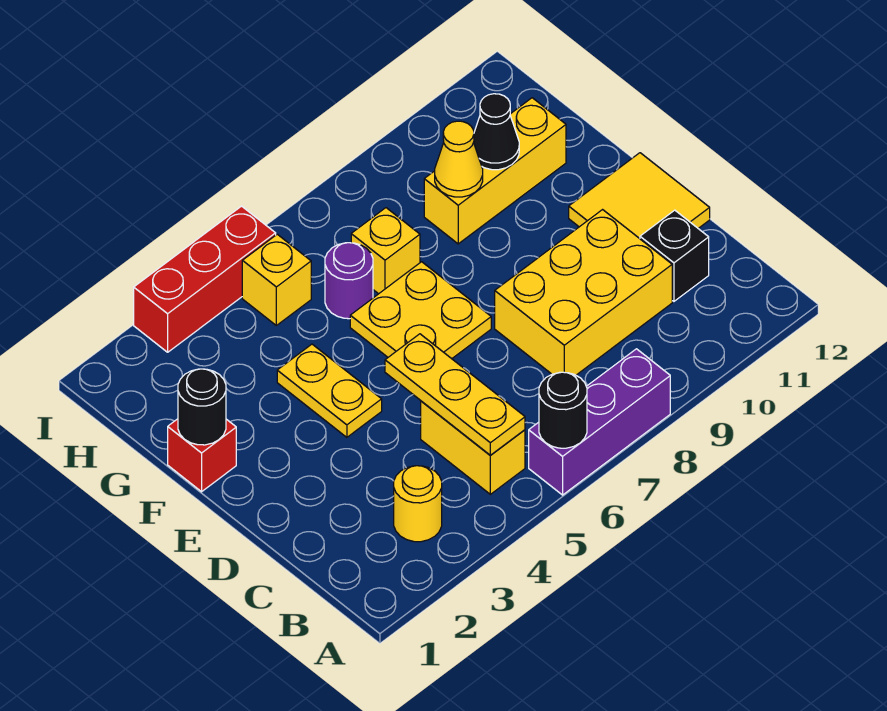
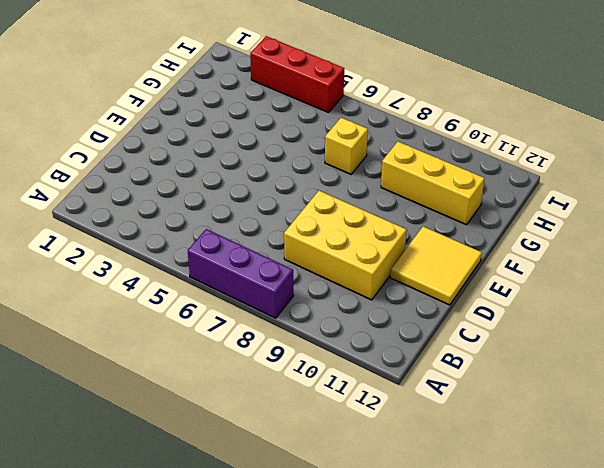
none -> yellow round brick B3 level 1
none -> yellow brick B5:C5 level 1
none -> black brick C11 level 1

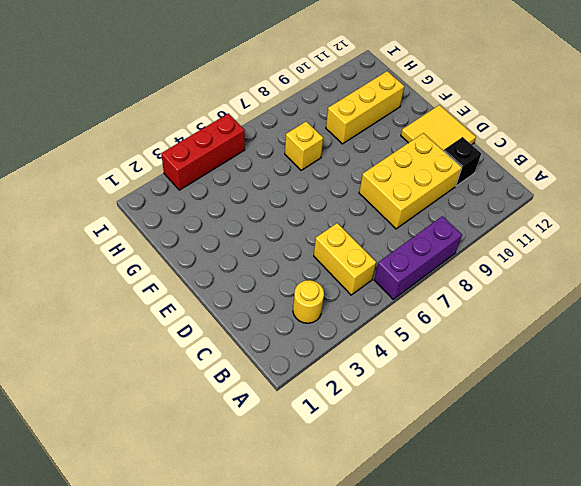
none -> yellow plate E4:F4 level 1
none -> yellow plate E6:F7 level 1
none -> red brick F1 level 1

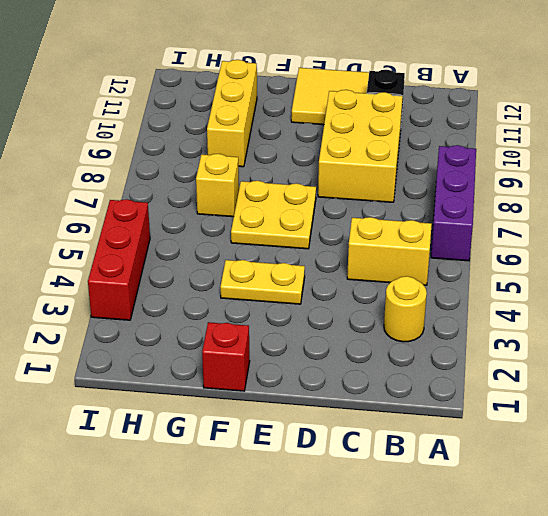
none -> purple round brick G6 level 1
none -> yellow brick H5 level 1
none -> black round brick A6 level 2

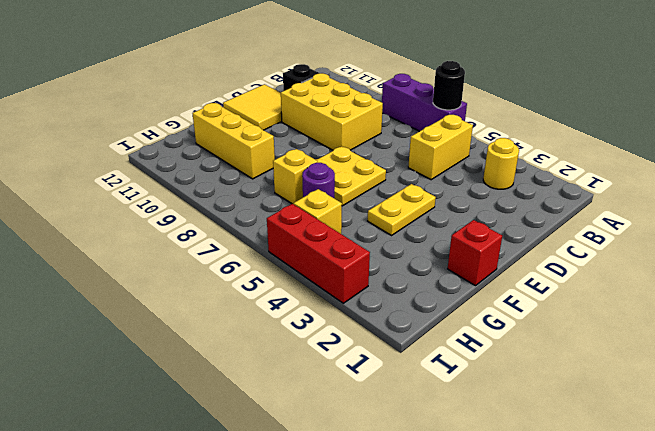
none -> yellow plate B5:D5 level 2
none -> black round brick F1 level 2
none -> yellow cone G9 level 2

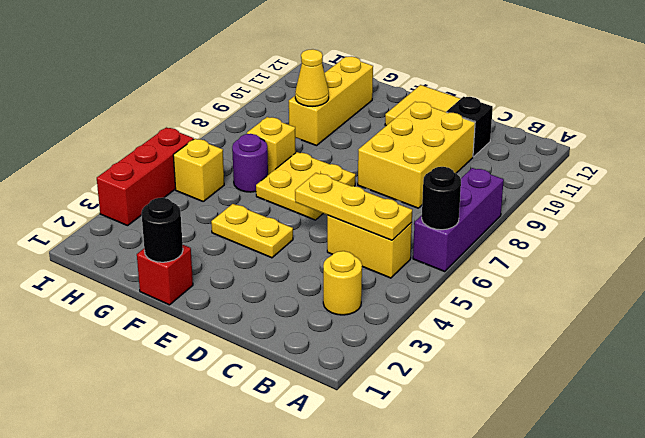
none -> black cone G10 level 2

